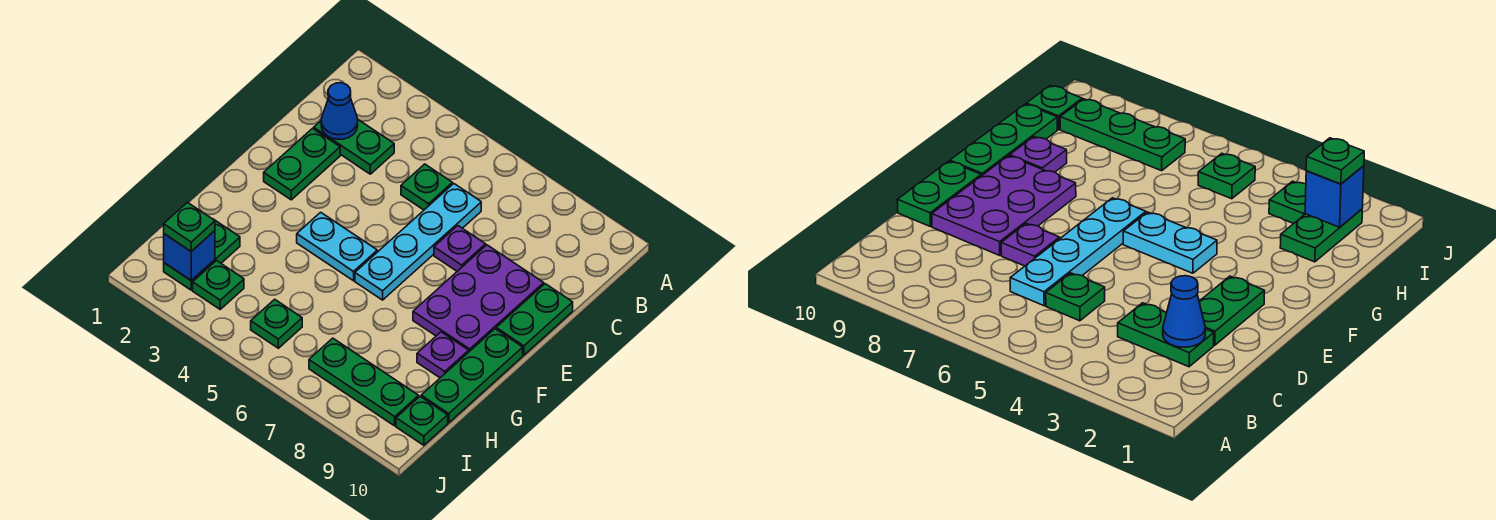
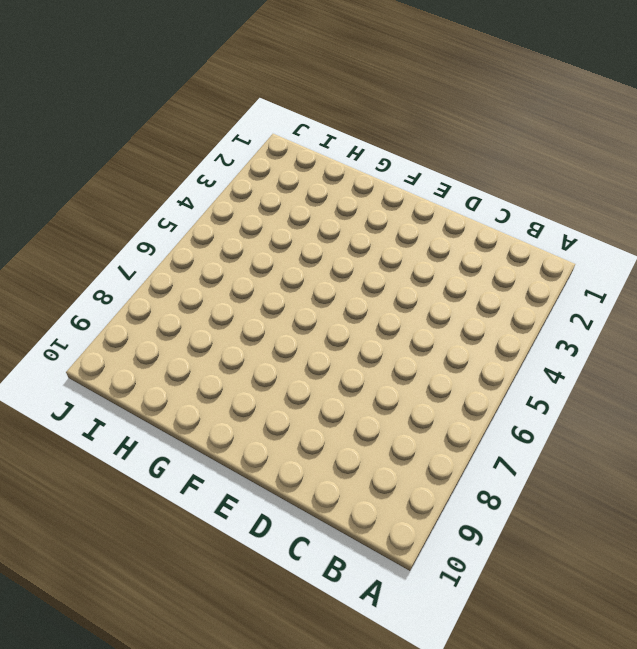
none -> green plate C2:C3 level 1
none -> green plate C5 level 1
none -> cyan plate C6:F6 level 1

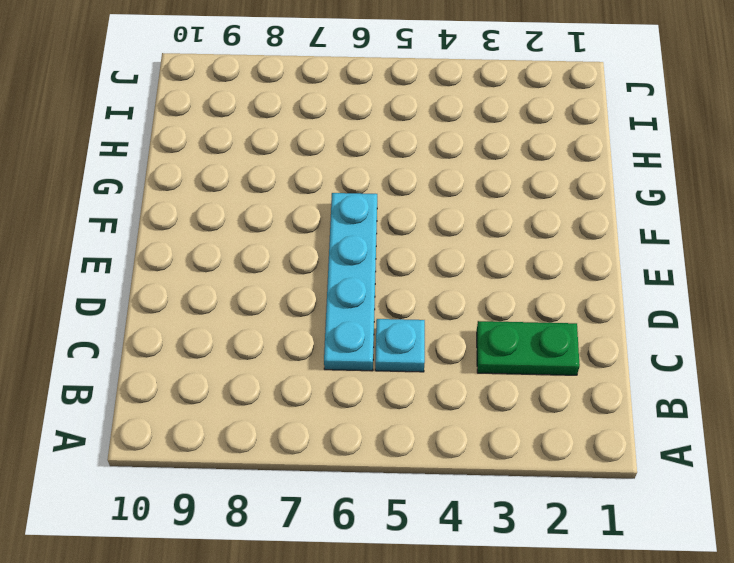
cyan plate C5 level 1 -> green plate C5 level 1
none -> green plate D2:E2 level 1
none -> purple plate D7 level 1
none -> purple plate D8:F9 level 1

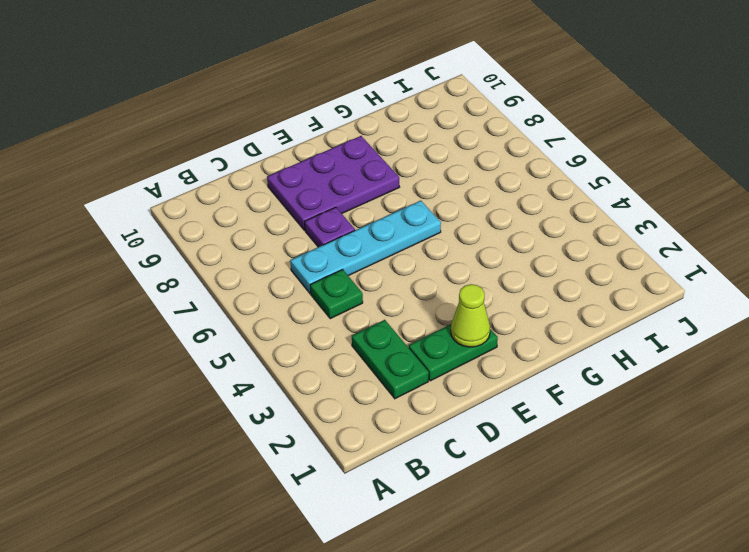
lime cone E2 level 2 -> none
none -> green plate D10:E10 level 1
none -> cyan plate F4:F5 level 1
none -> green plate F10:H10 level 1

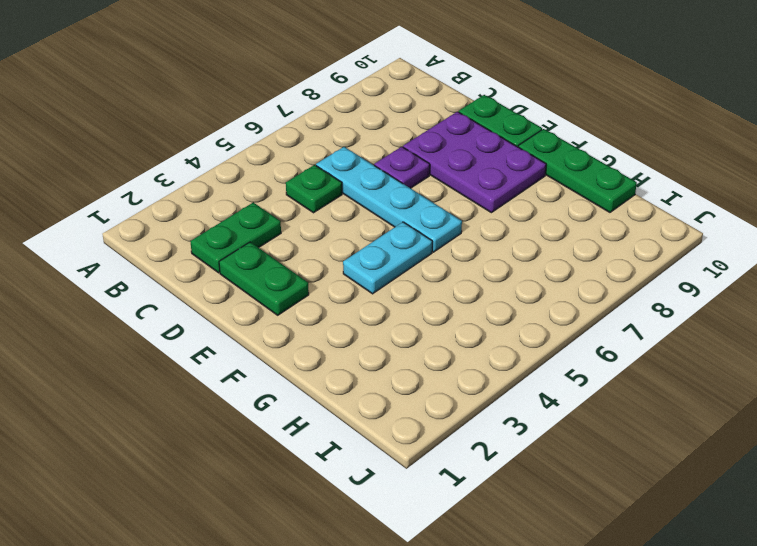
none -> purple plate G9 level 1
none -> green plate H2:I2 level 1
none -> green plate I3 level 1

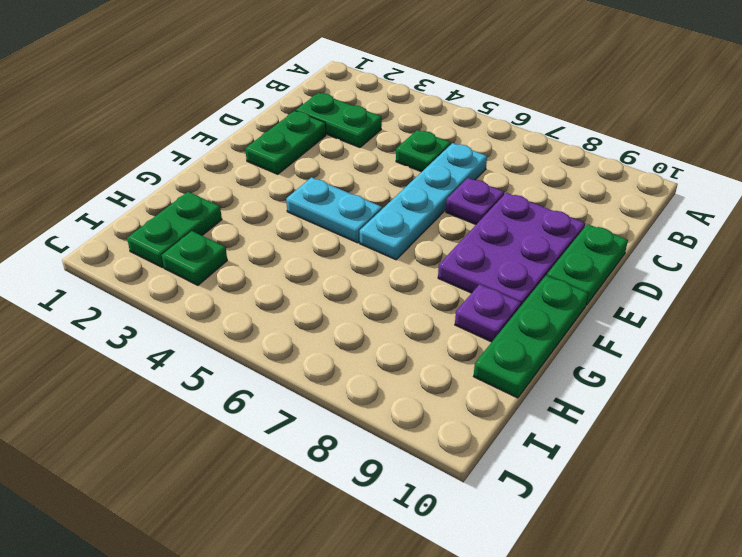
none -> green plate I5 level 1
none -> green plate I7:I9 level 1
none -> green plate I10 level 1

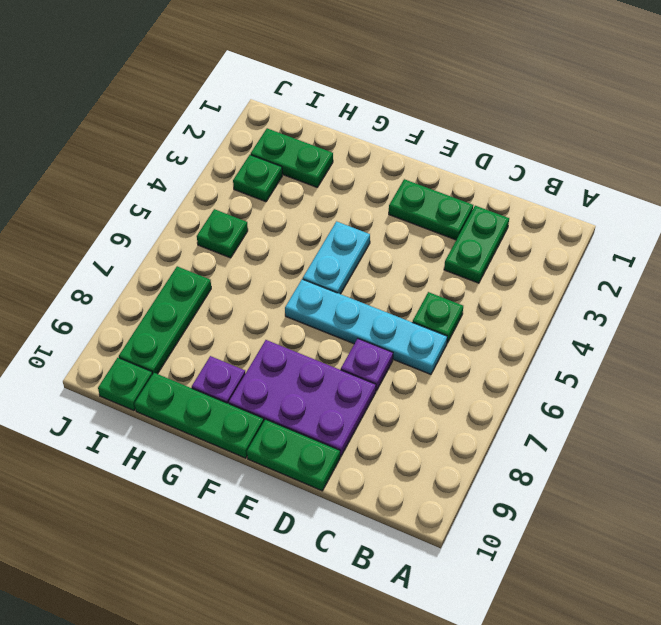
none -> blue cone C2 level 2
none -> blue brick I2 level 2
none -> green plate I2 level 3

